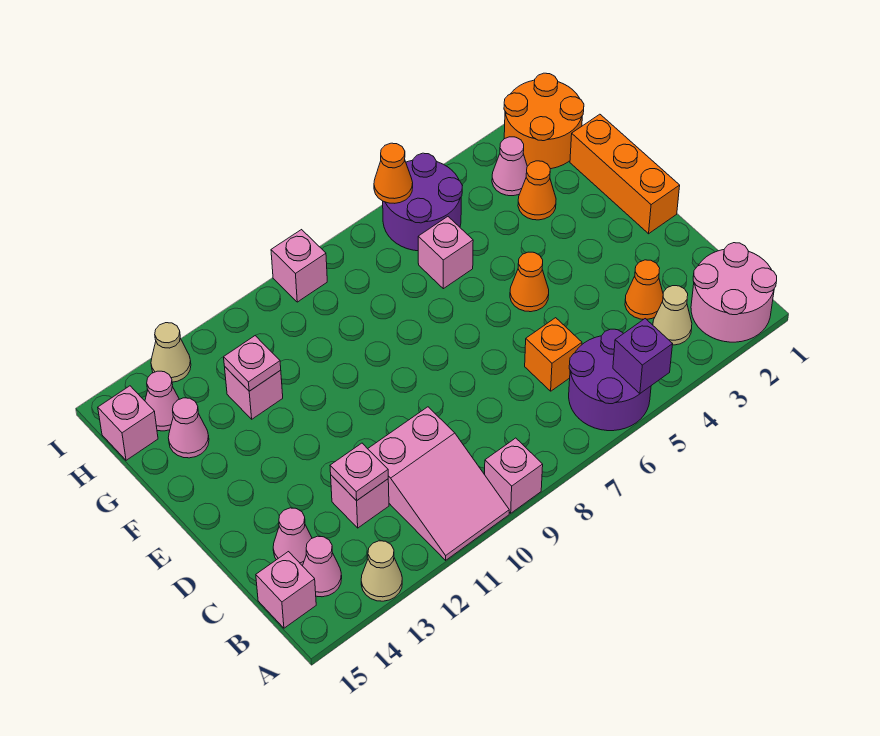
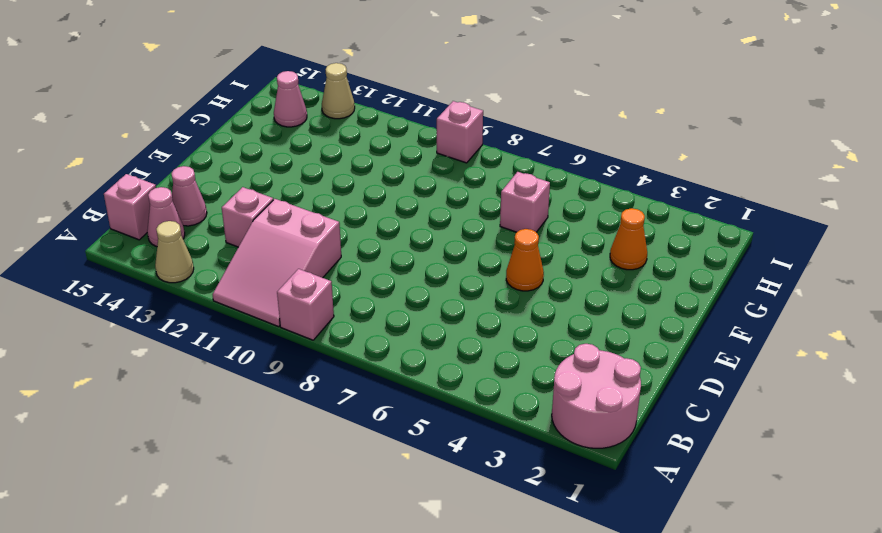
none -> purple round brick A5:B6 level 1
none -> tan cone B3 level 1
none -> orange cone C3 level 1

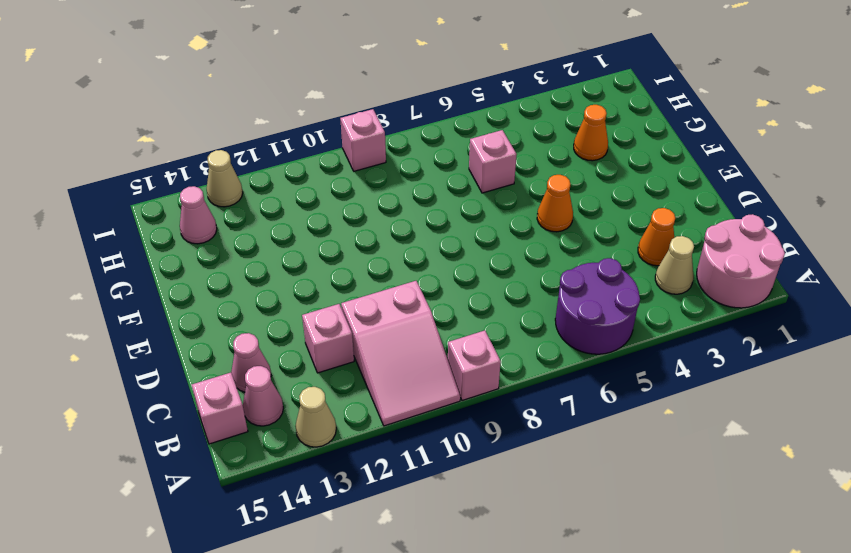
none -> orange brick C6 level 1
none -> orange brick E1:G1 level 1
none -> pink brick G12 level 1

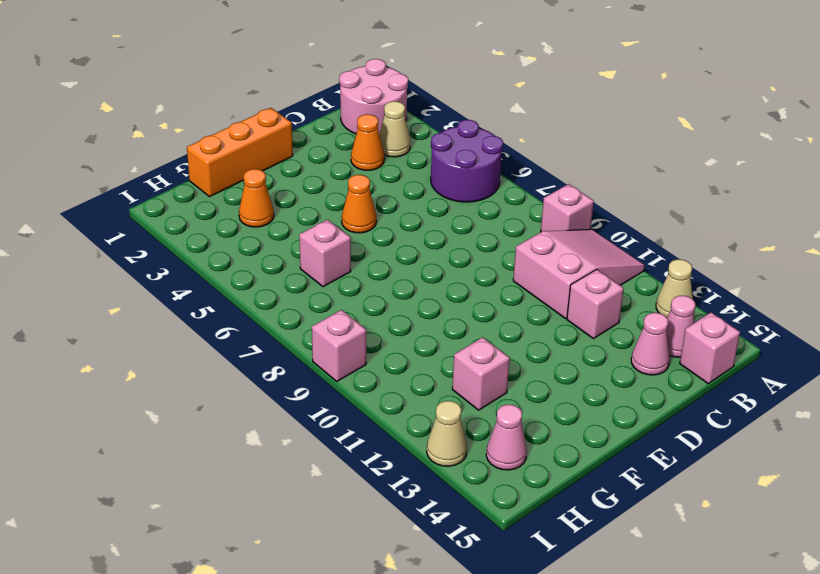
none -> orange brick C6 level 1
none -> pink cone G14 level 1
none -> orange round brick H1:I2 level 1

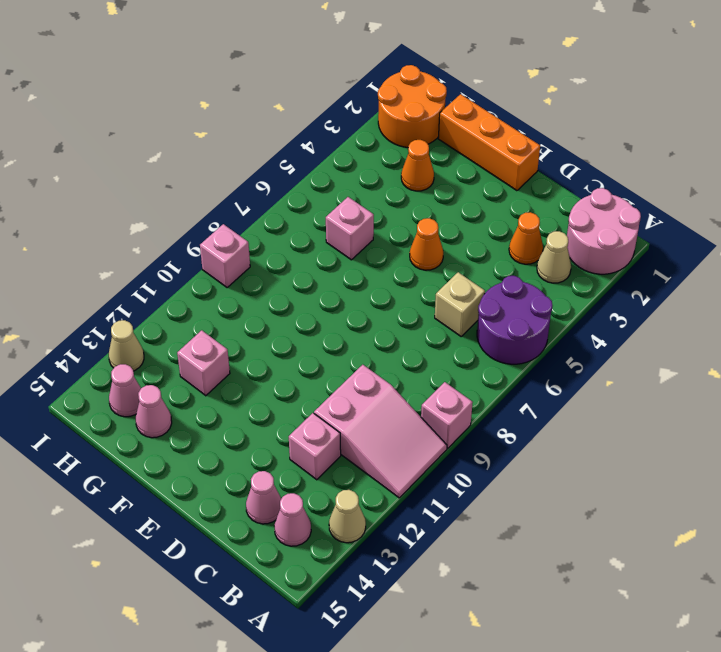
tan brick C6 level 1 -> orange brick C6 level 1
none -> pink brick B15 level 1
none -> pink cone H3 level 1
none -> purple round brick H5:I6 level 1

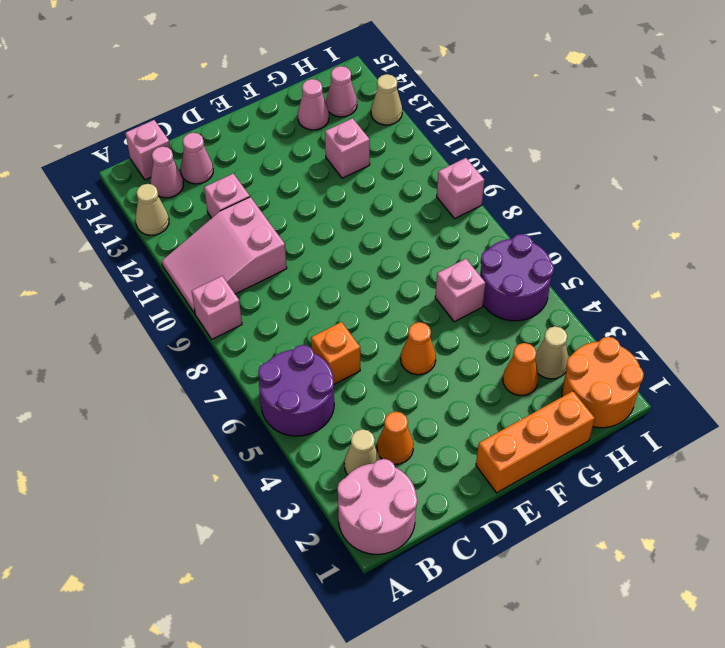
tan cone H3 level 1 -> pink cone H3 level 1
none -> pink brick H15 level 1
none -> purple brick A5 level 2
none -> pink plate C12 level 2

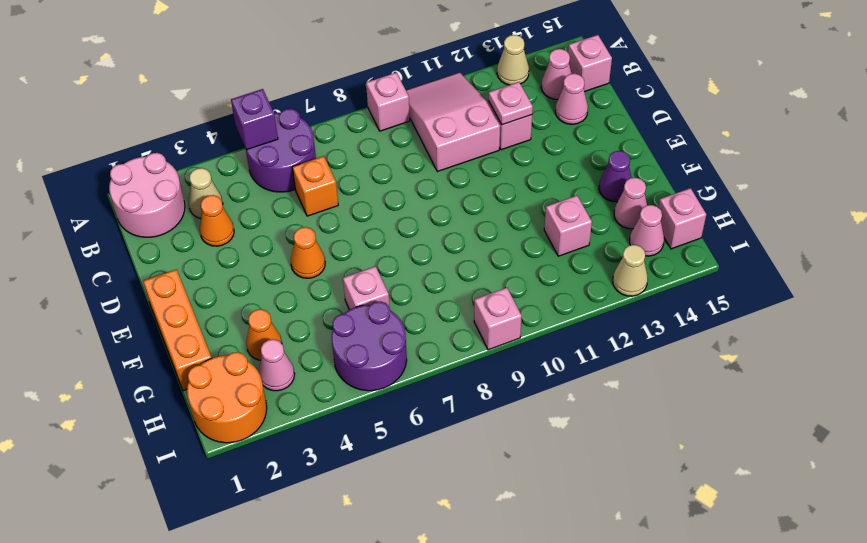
purple cone F14 level 1 -> none
none -> pink plate G12 level 2
none -> orange cone I6 level 2

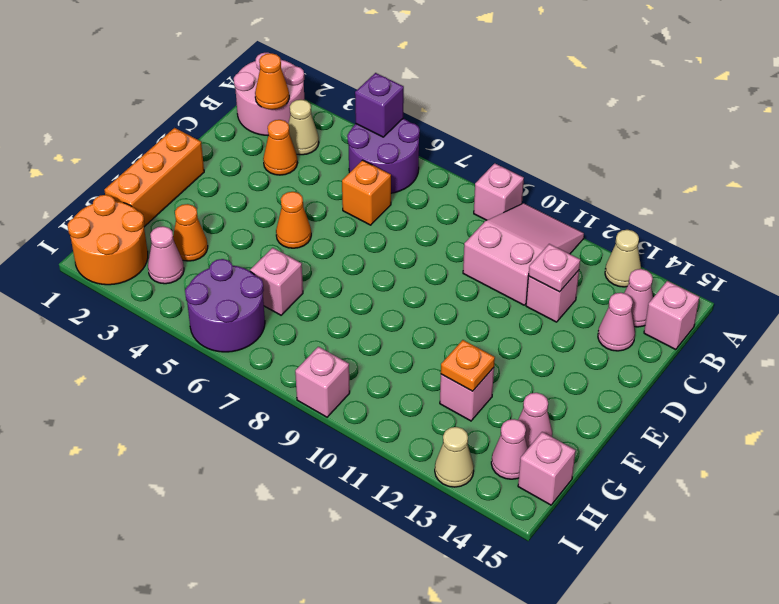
orange cone B2 level 2 -> orange cone I6 level 2
orange plate G12 level 2 -> pink plate G12 level 2

